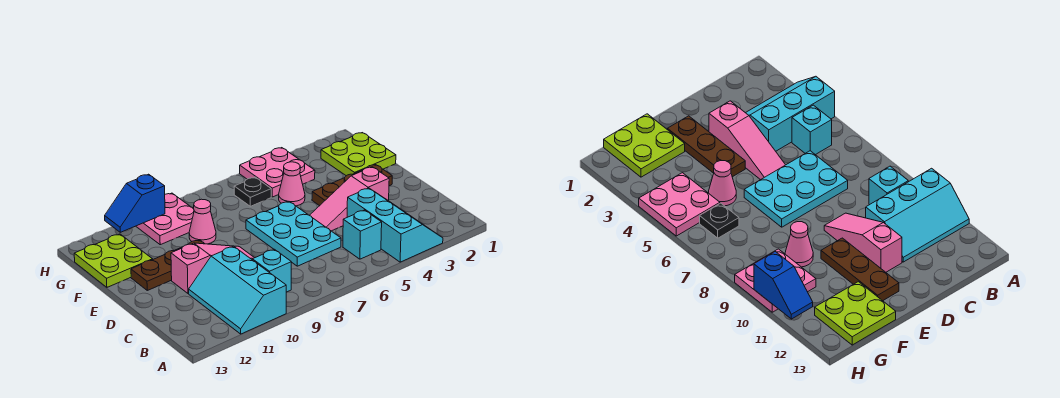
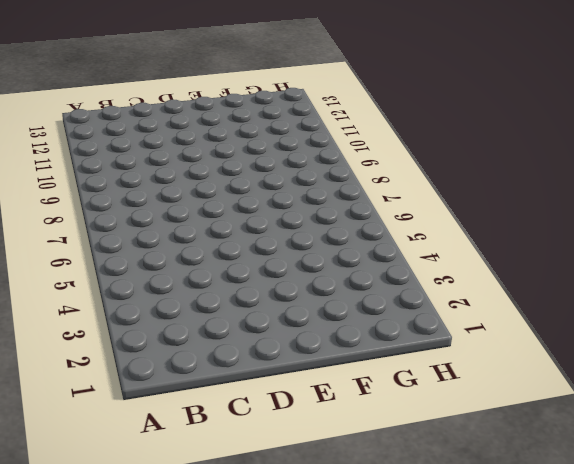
none -> cyan slope A3:C4 level 1 top 4
none -> cyan slope A10:C11 level 1 top 10
none -> cyan brick B5 level 1

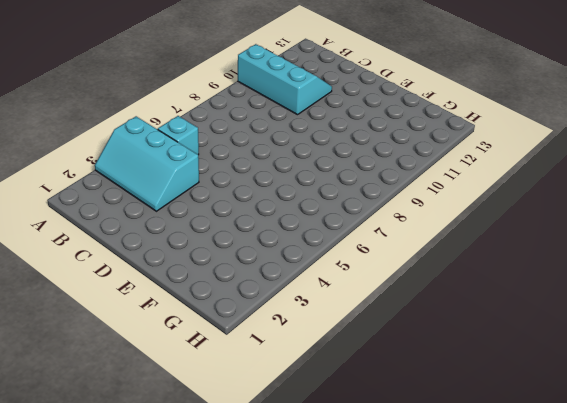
none -> cyan brick B9 level 1
none -> cyan plate C6:E7 level 1
none -> pink slope D3:D5 level 1 top 3

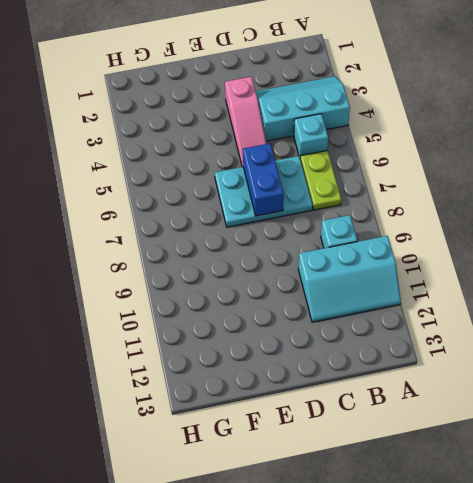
lime plate B6:B7 level 1 -> none
blue brick D6:D7 level 2 -> none
none -> pink slope D9:D11 level 1 top 11
none -> brown plate E2:E4 level 1
none -> brown plate E10:E12 level 1

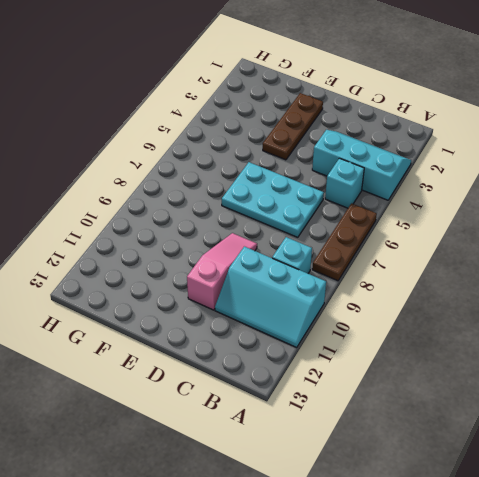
brown plate A6:A8 level 1 -> brown plate E10:E12 level 1
none -> pink slope D3:D5 level 1 top 3
none -> lime plate F1:G2 level 1
none -> pink cone F5 level 1

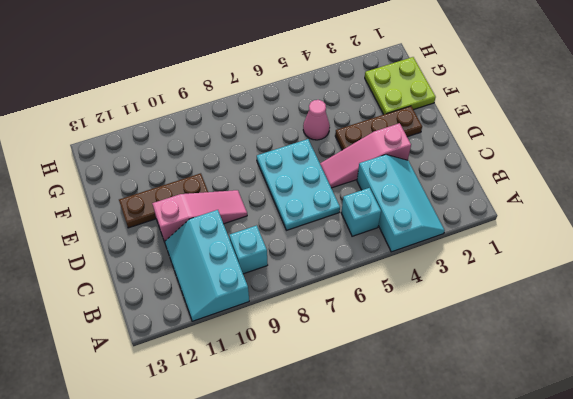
none -> pink cone F9 level 1
none -> lime plate F12:G13 level 1
none -> pink plate G4:H5 level 1

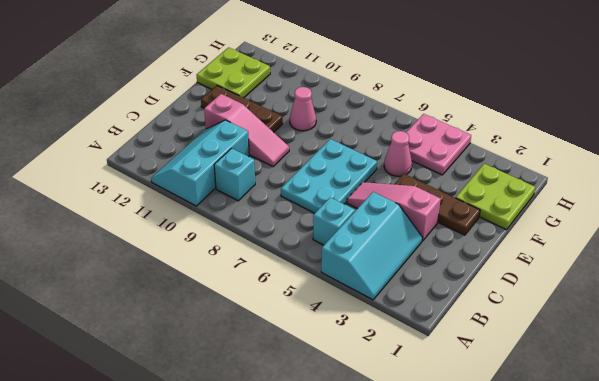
none -> black plate G6 level 1
none -> pink plate G9:H10 level 1
none -> blue slope H10:H11 level 2 top 10

